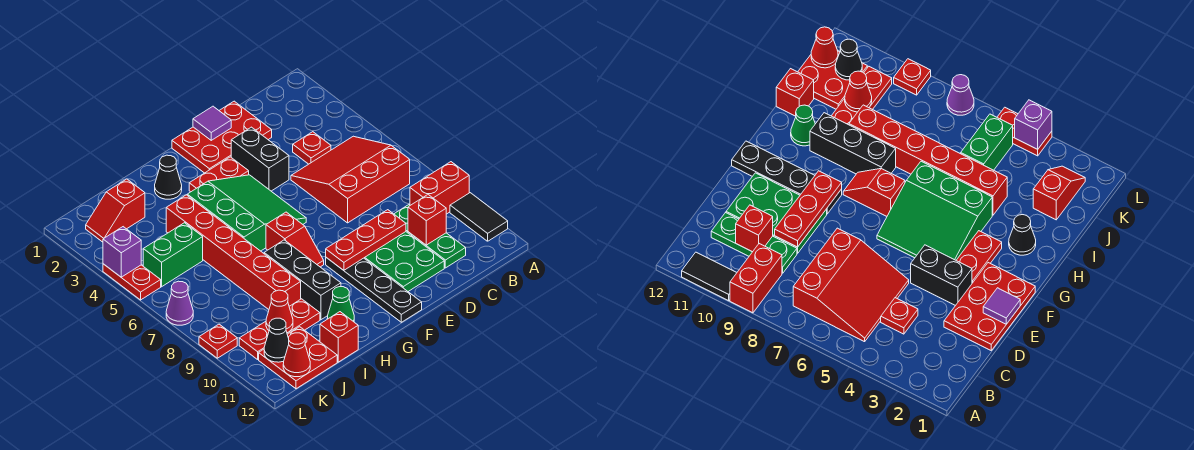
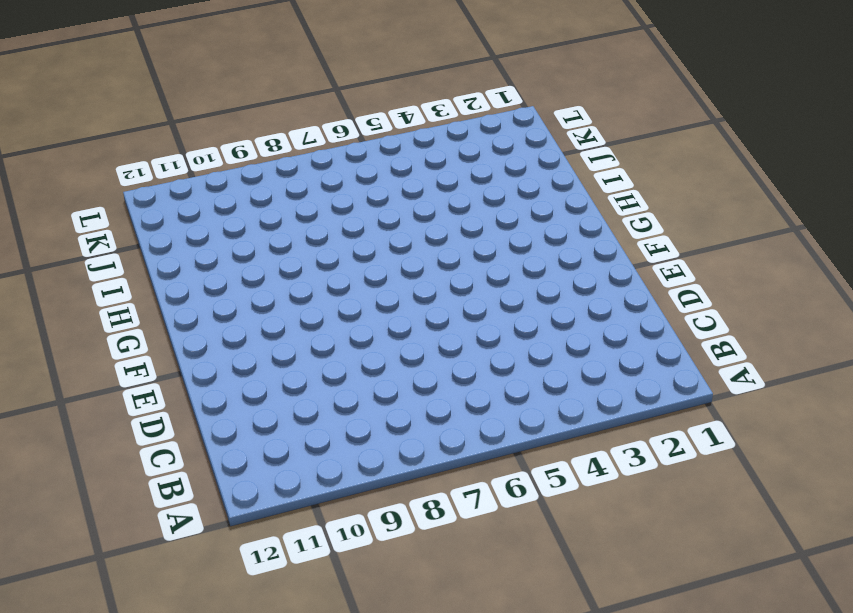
none -> red brick A9:B9 level 1
none -> black tile A10:A11 level 1
none -> red slope B5:D7 level 1 top 7
none -> red plate C4 level 1

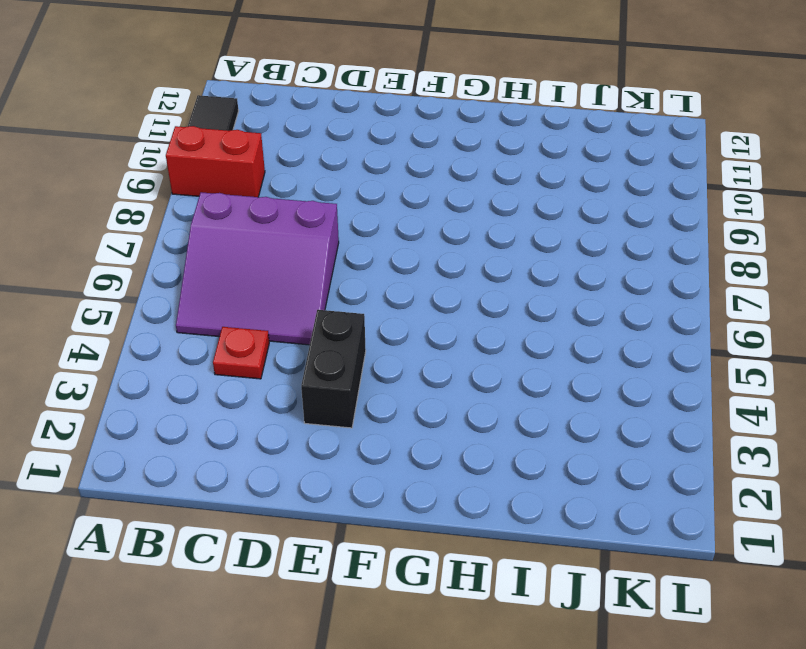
purple slope B5:D7 level 1 top 7 -> red slope B5:D7 level 1 top 7
none -> green plate C9:C11 level 1
none -> red plate D1:F2 level 1
none -> green plate D9:E11 level 1
none -> red plate F3:G3 level 1

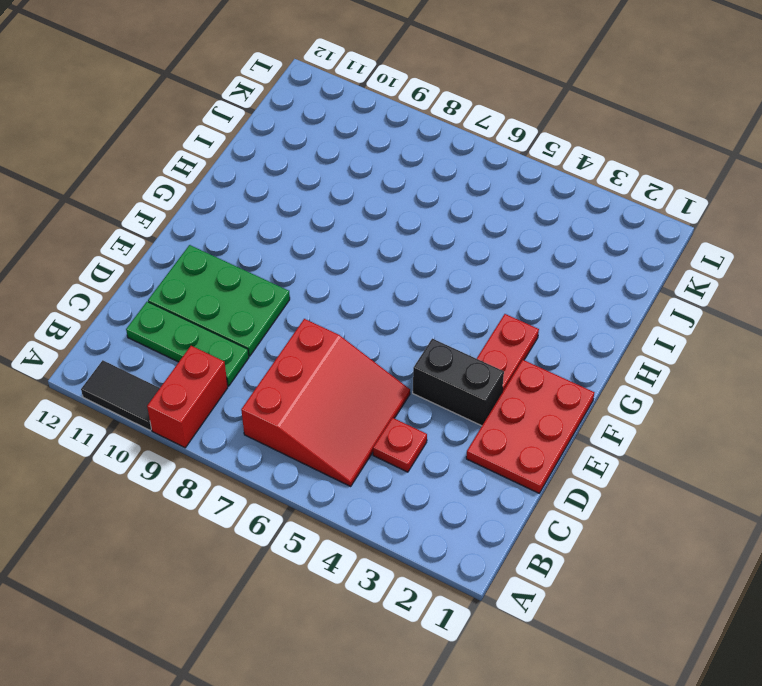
none -> green slope F4:H6 level 1 top H
none -> black plate F9:F12 level 1
none -> red slope G7:G8 level 1 top 7
none -> black cone H2 level 1

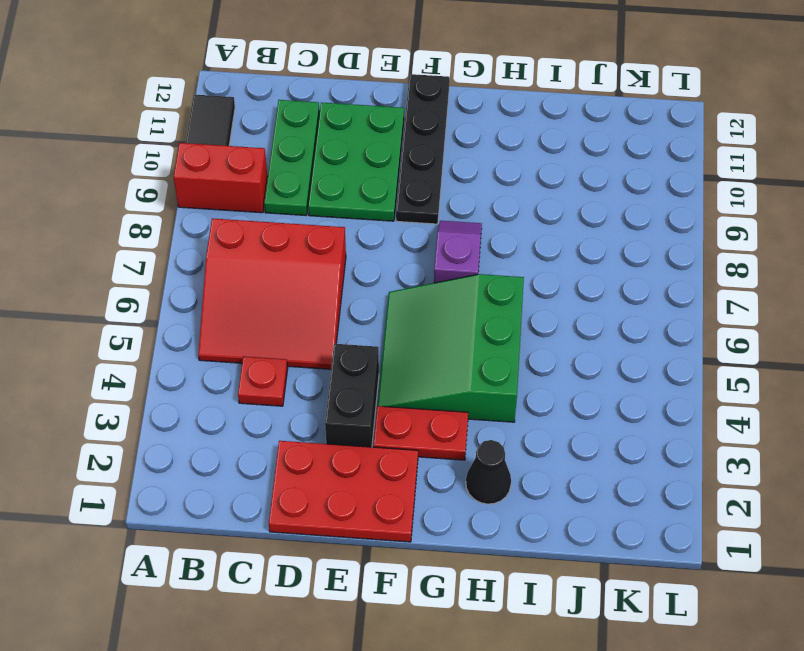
purple slope G7:G8 level 1 top 7 -> red slope G7:G8 level 1 top 7
none -> black brick H8:H10 level 1
none -> green cone H11 level 1
none -> red brick I4:I9 level 1
none -> red plate I10:K10 level 1

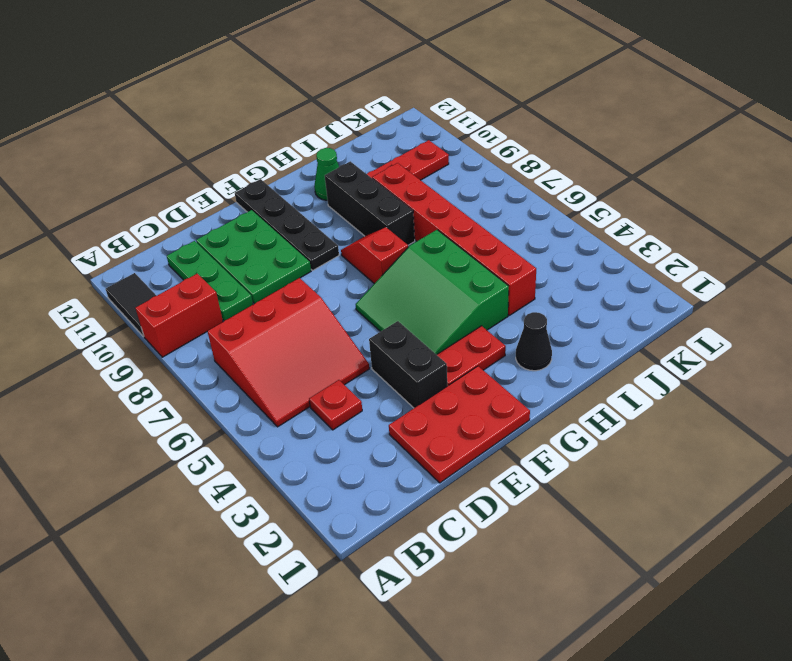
none -> red brick I12 level 1
none -> red slope J2:K2 level 1 top J
none -> green brick J5:K5 level 1
none -> red plate J11:K12 level 1

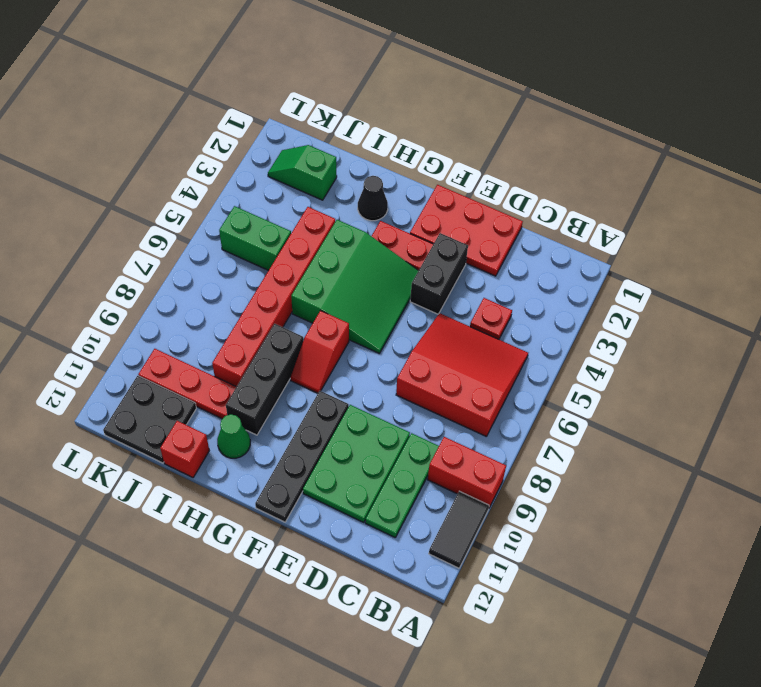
green slope J2:K2 level 1 top J -> red slope J2:K2 level 1 top J
black plate J11:K12 level 1 -> red plate J11:K12 level 1
none -> red plate L4:L5 level 1
none -> purple cone L7 level 1
none -> red plate L9 level 1
none -> red brick C10 level 2

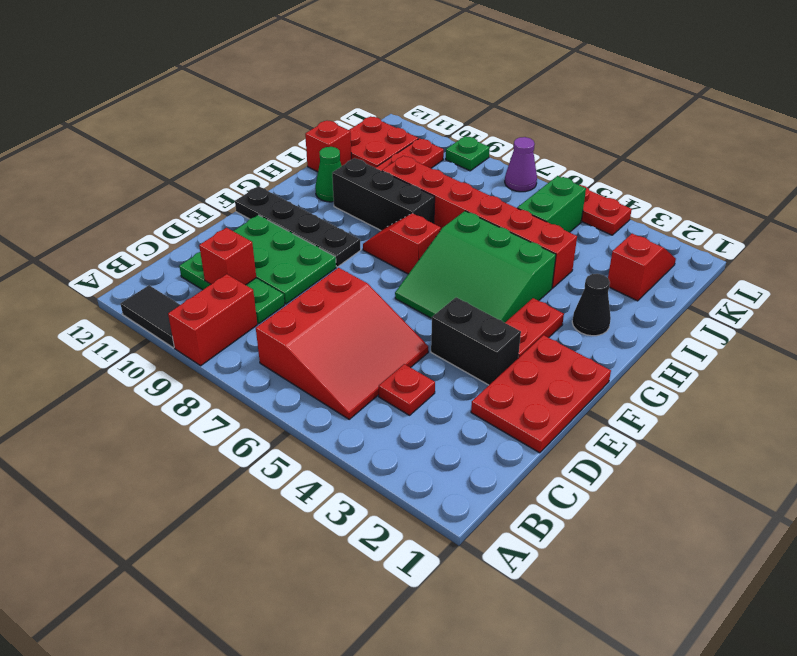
green plate L9 level 1 -> red plate L9 level 1
none -> red plate D9:F9 level 2
none -> purple tile E1 level 2
none -> red cone J10 level 2
none -> black cone K11 level 2

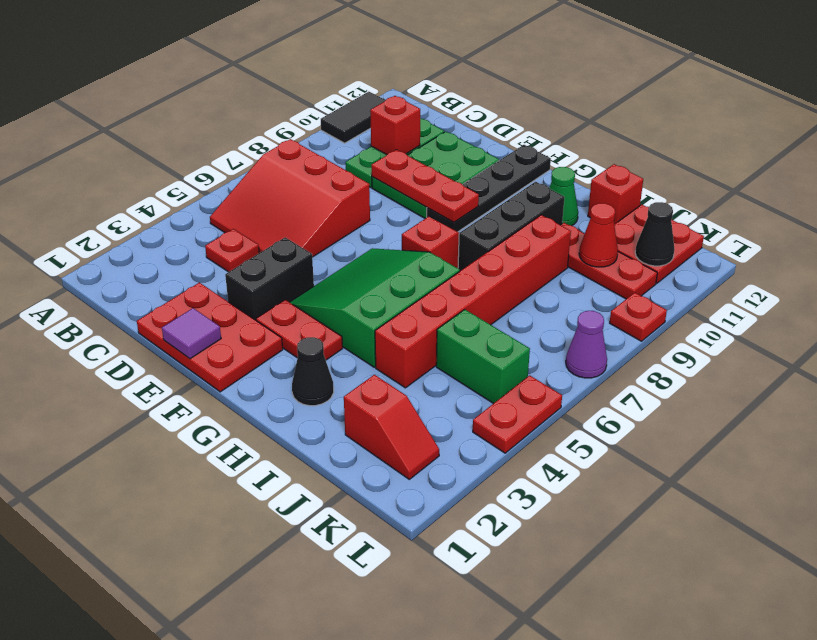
none -> red brick A9:B9 level 1
none -> red cone K12 level 2
none -> purple brick L4 level 2

